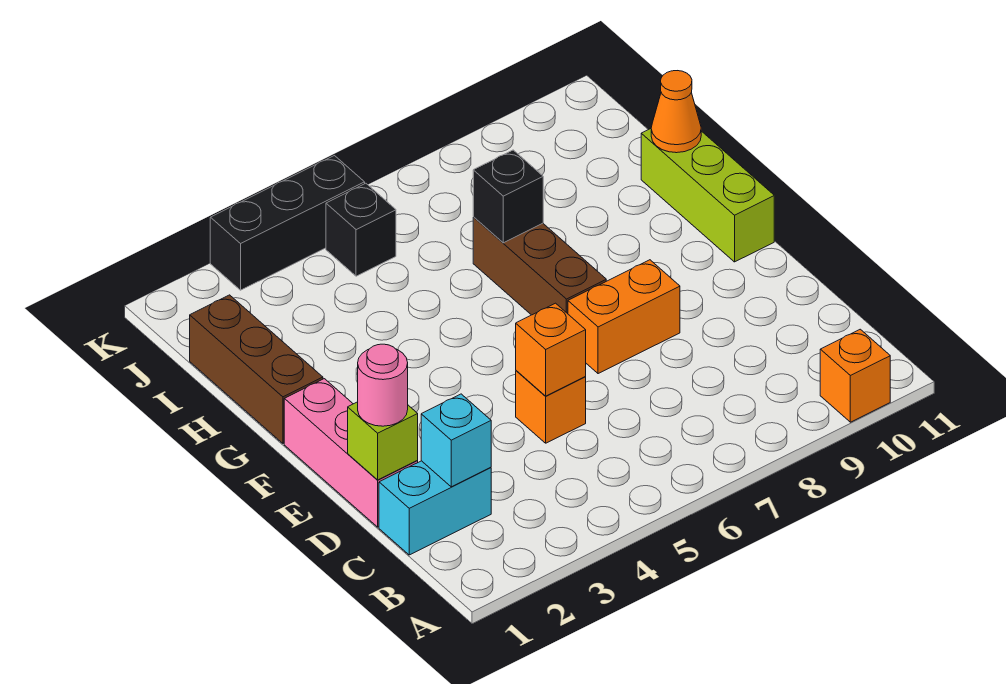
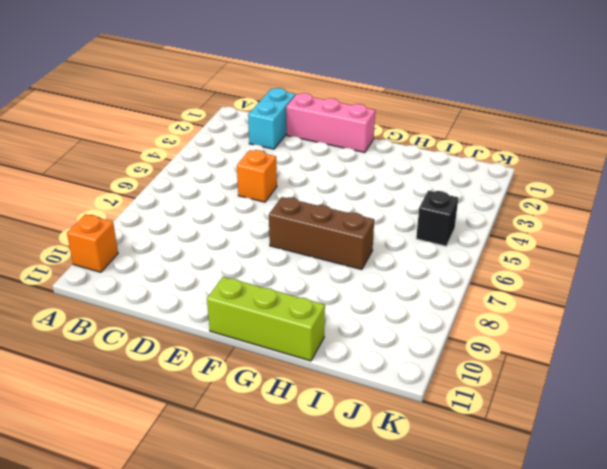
none -> orange brick E7:E8 level 1
none -> brown brick G1:I1 level 1
none -> black brick K3:K5 level 1

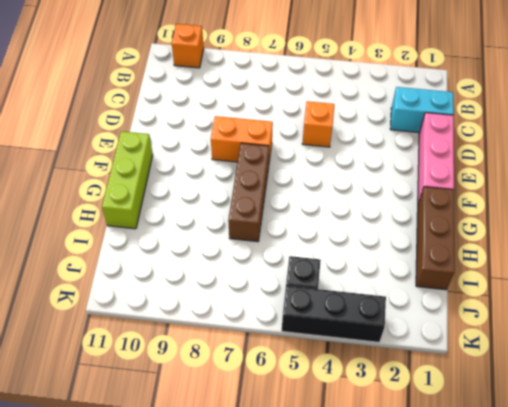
none -> cyan brick C2 level 2
none -> lime brick D1 level 2
none -> orange brick D5 level 2

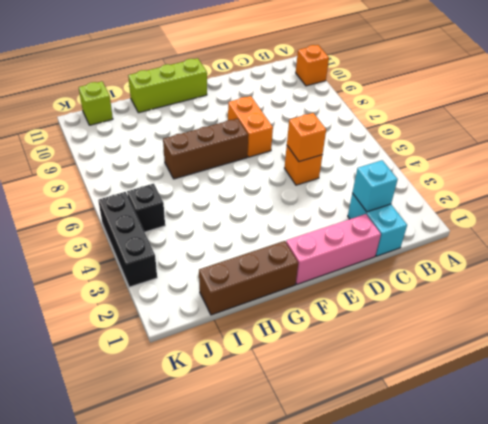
lime brick J11 level 1 -> lime brick D1 level 2
none -> black brick H7 level 2
none -> orange cone H11 level 2
none -> pink round brick D1 level 3

